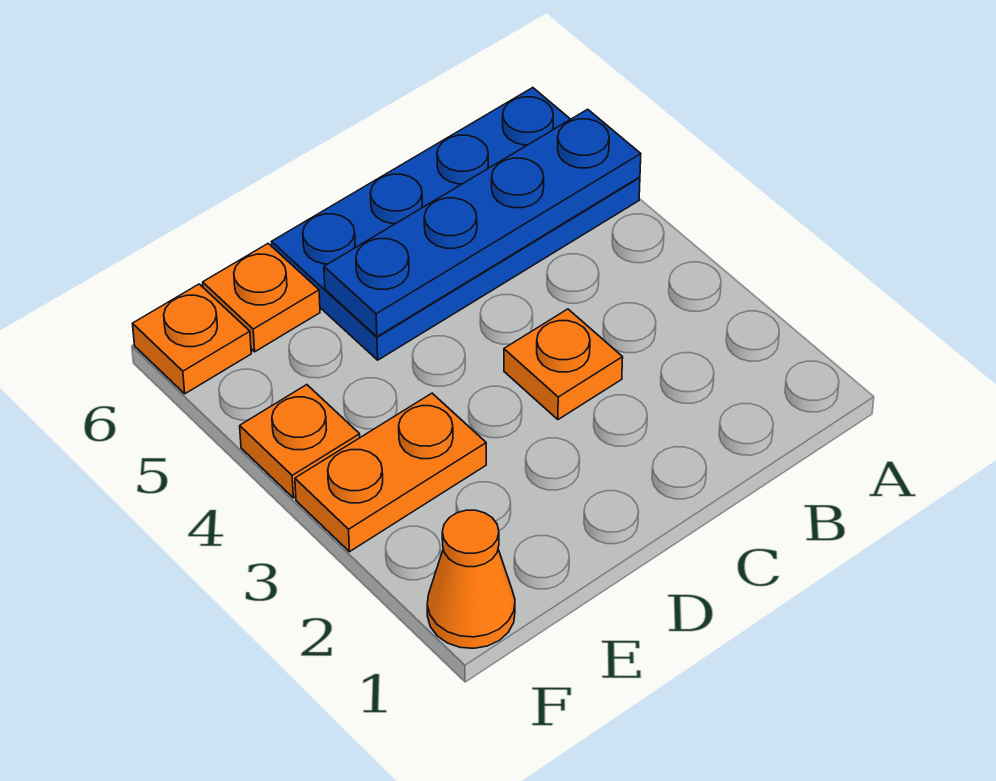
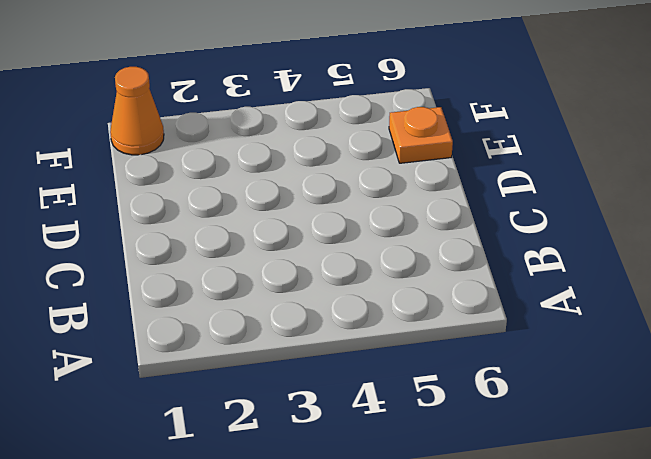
none -> blue plate A5:D6 level 1
none -> orange plate C3 level 1

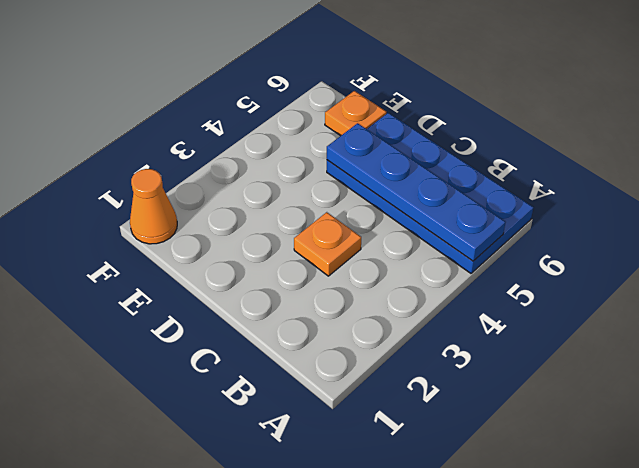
none -> orange plate E3:F3 level 1
none -> orange plate F4 level 1

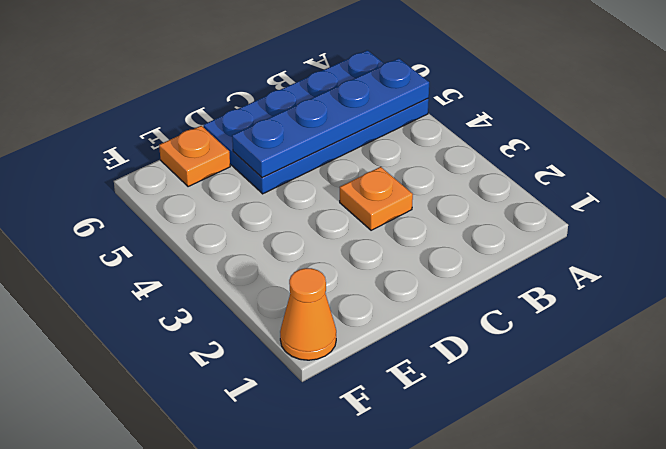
none -> orange plate E3:F3 level 1
none -> orange plate F4 level 1

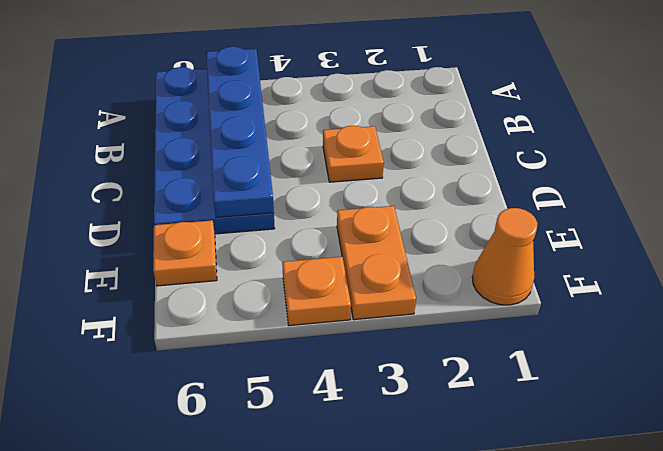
none -> orange plate F6 level 1

